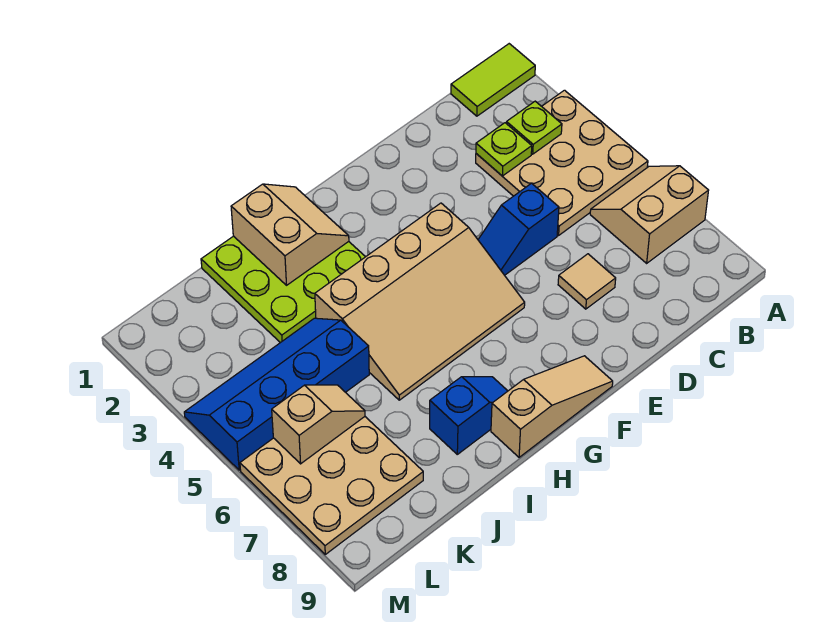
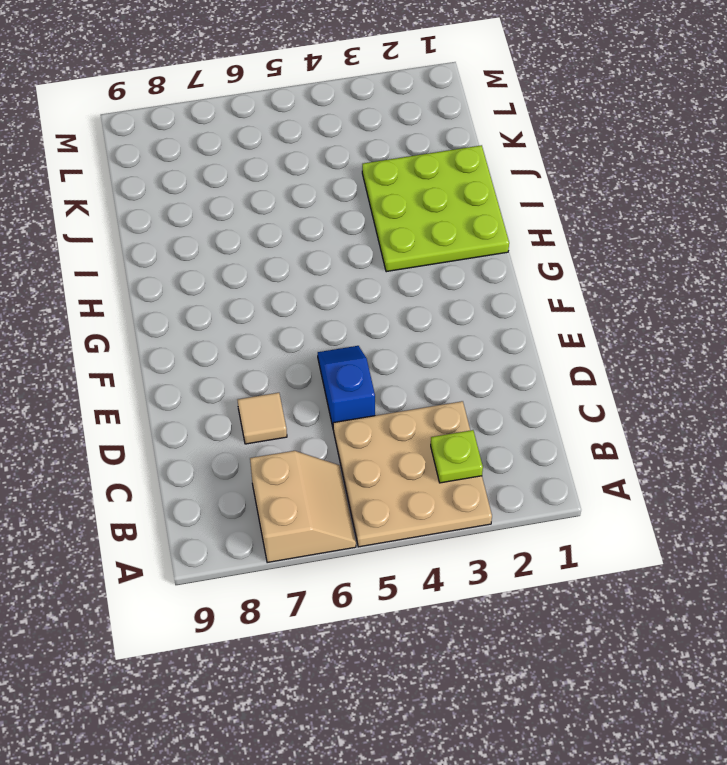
none -> lime tile A1:B1 level 1
none -> tan slope F4:I6 level 1 top 4
none -> tan slope F9:H9 level 1 top H

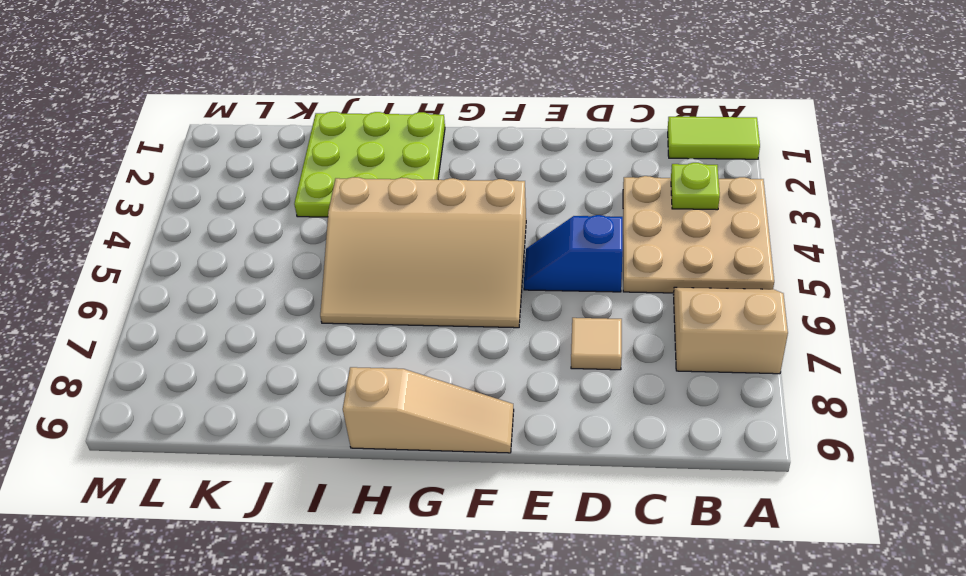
none -> blue slope H8:I8 level 1 top I
none -> blue slope J4:M5 level 1 top 5
none -> tan plate K6:M8 level 1

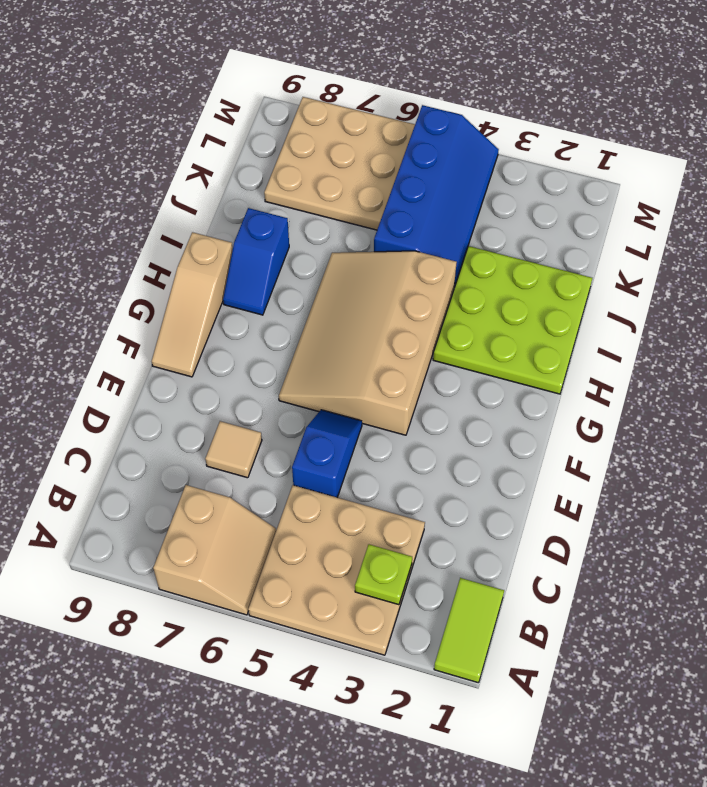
none -> lime plate C3 level 2
none -> tan slope H1:I2 level 2 top I
none -> tan slope K6:L6 level 2 top L

